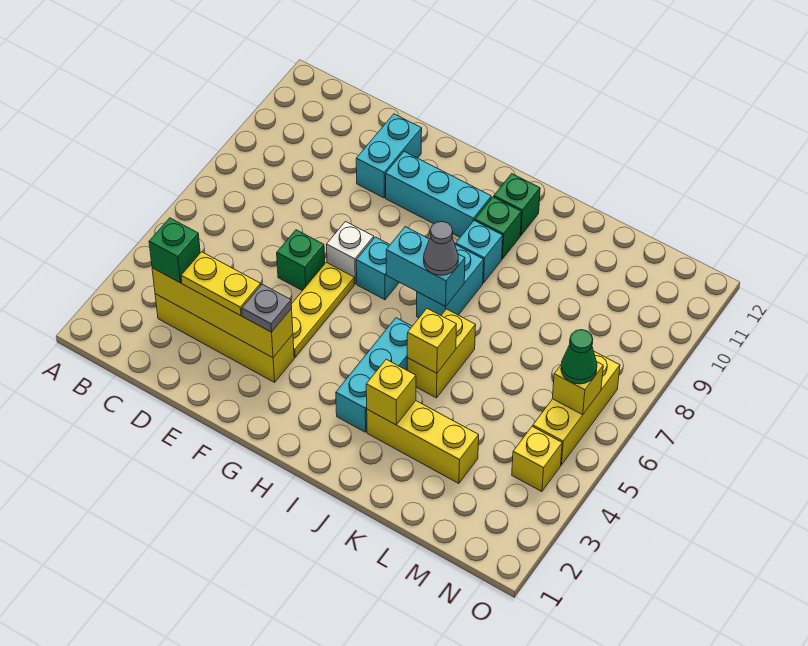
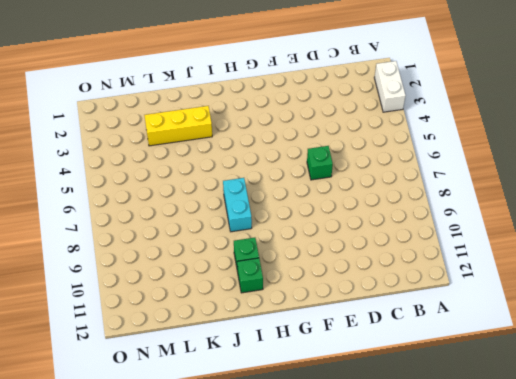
white brick A2:A3 level 1 -> none
none -> yellow brick C3:F3 level 1
none -> cyan brick E10:E11 level 1
none -> yellow plate F4:F6 level 1

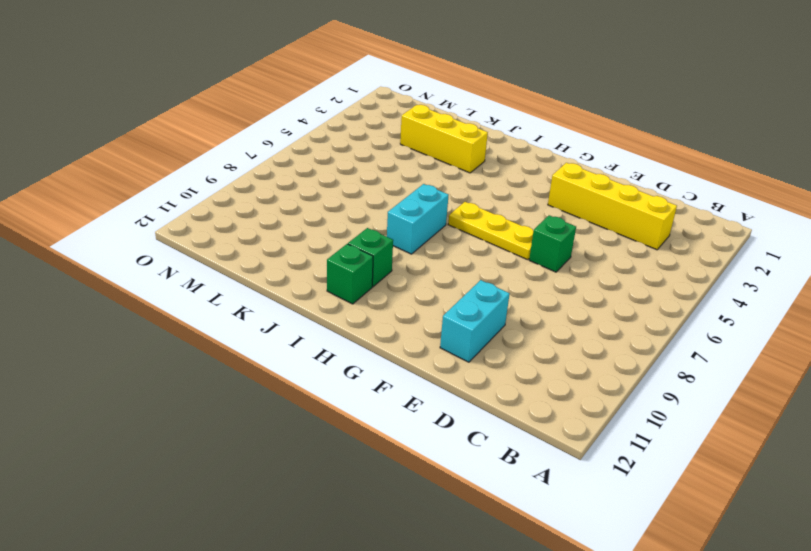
yellow plate F6:H6 level 1 -> yellow plate F4:F6 level 1
none -> white brick F7 level 1
none -> cyan brick F10:H10 level 1
none -> cyan brick G7 level 1

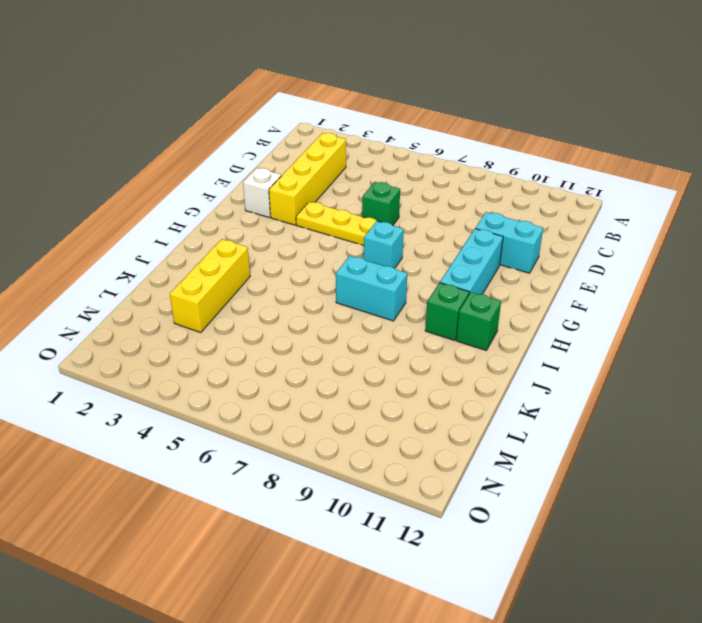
white brick F2 level 1 -> white brick F7 level 1
none -> cyan brick I3:I5 level 1
none -> cyan brick I9 level 1
none -> yellow brick J5:J6 level 1

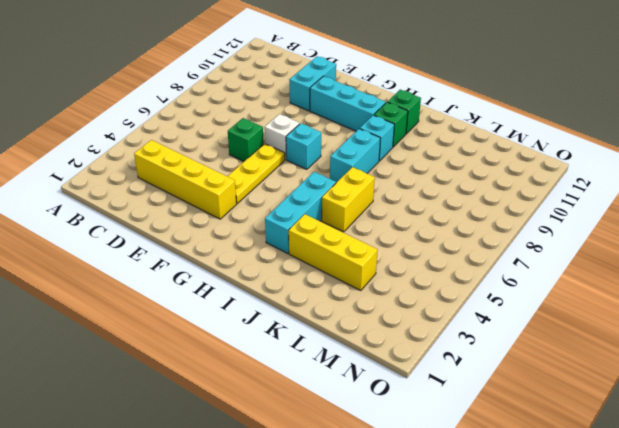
none -> yellow brick N4 level 1
none -> yellow brick N5:N7 level 1
none -> yellow brick C3:F3 level 2

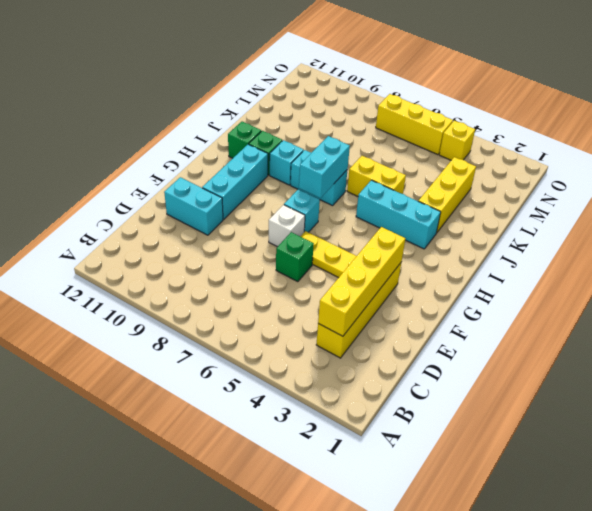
none -> yellow brick J3 level 2
none -> yellow brick J5 level 2
none -> yellow brick N6 level 2

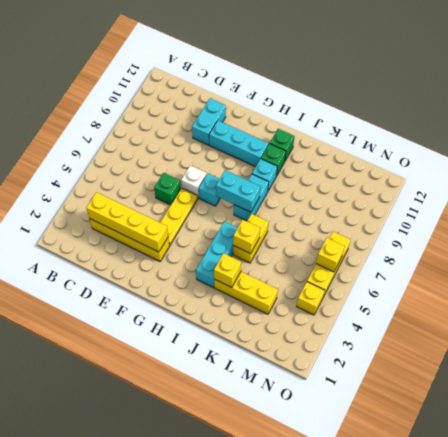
none -> green brick C3 level 3
none -> yellow plate D3:E3 level 3
none -> grey plate F3 level 3

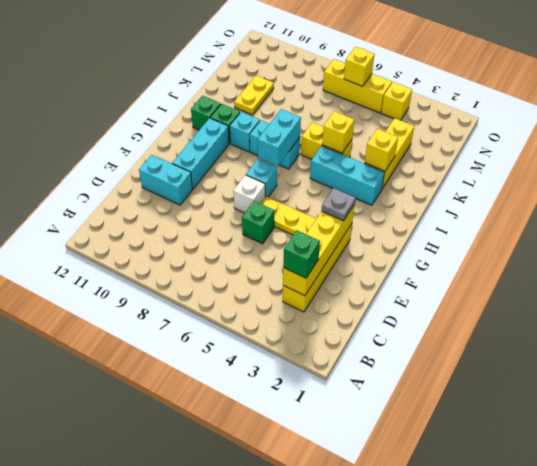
yellow plate K10:L10 level 1 -> yellow plate D3:E3 level 3
none -> grey cone I7 level 3
none -> green cone N6 level 3

